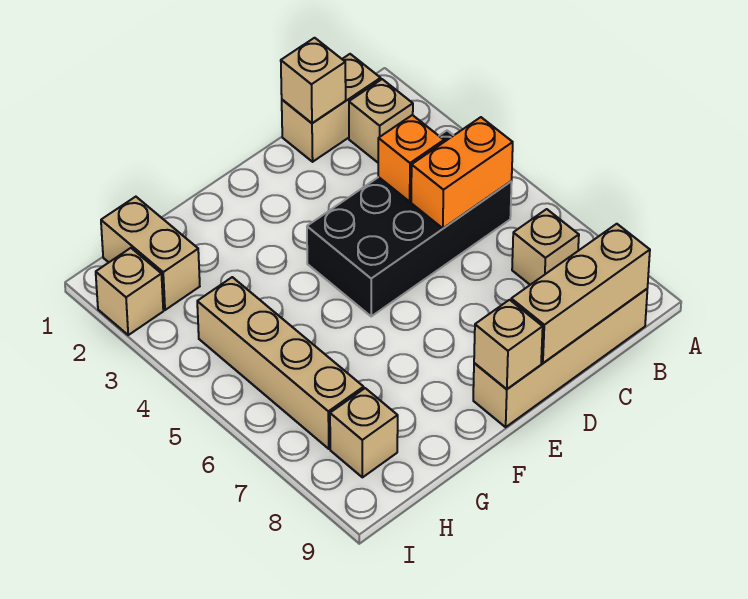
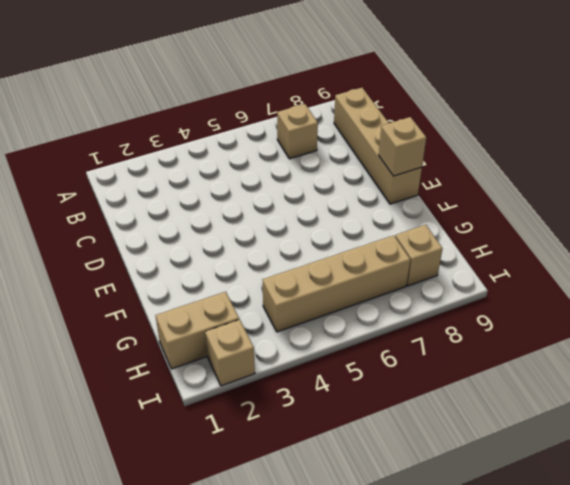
none -> tan brick B1:C1 level 1
none -> tan brick B2 level 1
none -> black brick B4:E5 level 1

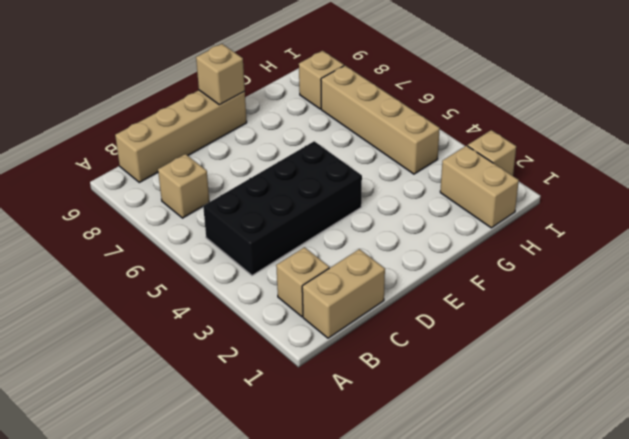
none -> orange brick B5:C5 level 2
none -> tan brick B9:D9 level 2
none -> tan brick C1 level 2

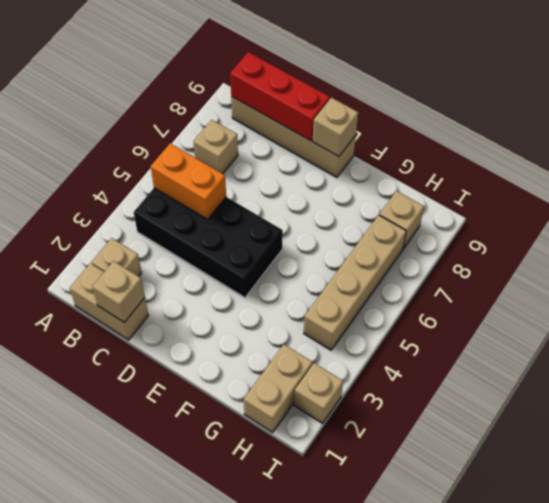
red brick B9:D9 level 2 -> tan brick B9:D9 level 2
none -> orange brick C4 level 2

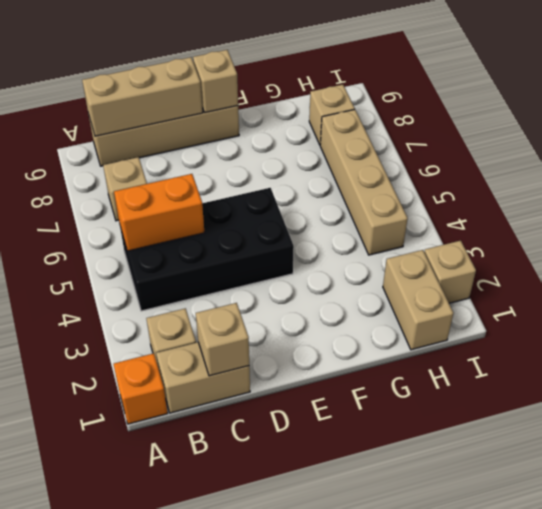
orange brick A1 level 1 -> orange brick C4 level 2

